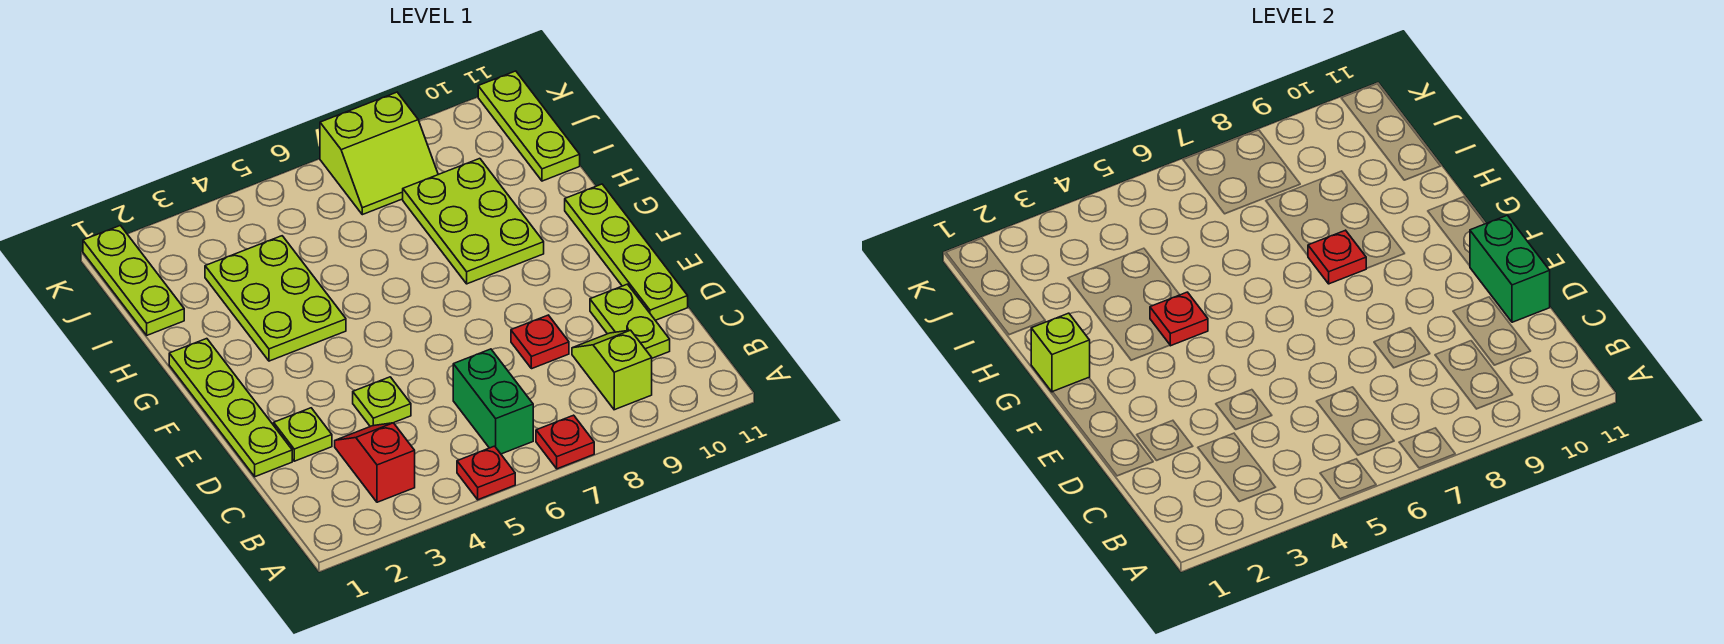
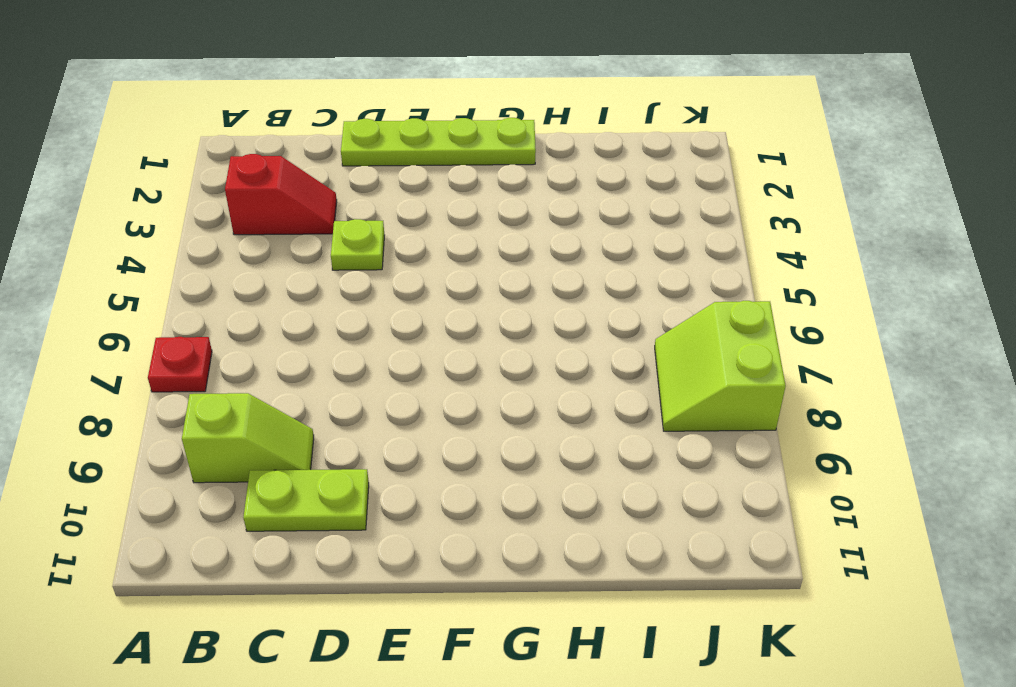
none -> red plate A5 level 1
none -> green brick B6:C6 level 1
none -> lime plate D2 level 1

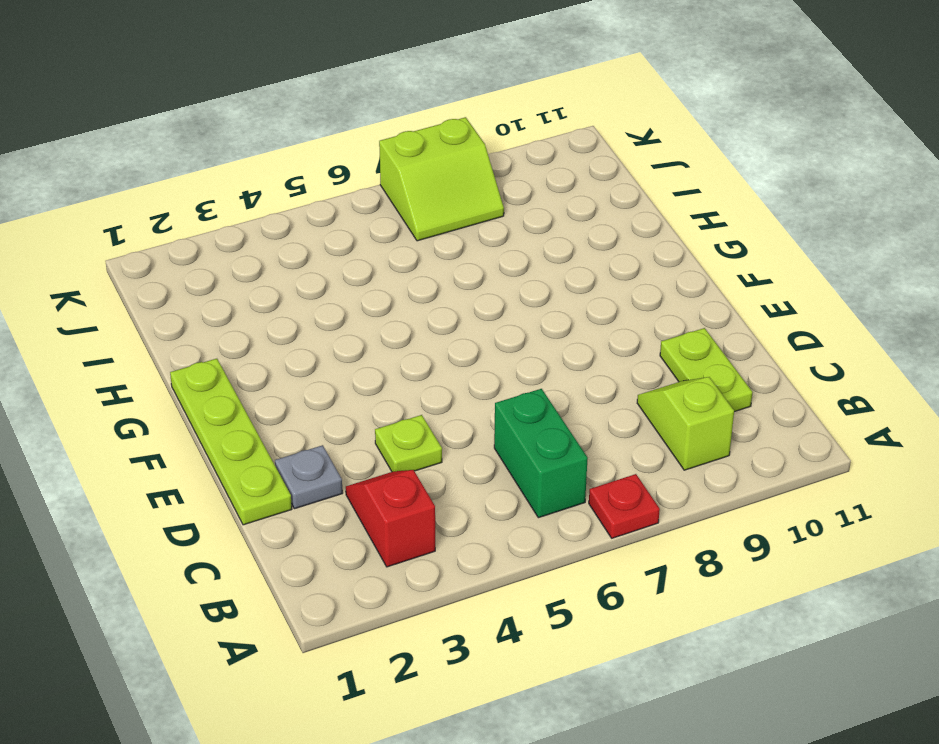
grey plate D2 level 1 -> lime plate D2 level 1
none -> red plate A5 level 1
none -> red plate D8 level 1
none -> lime plate D11:G11 level 1

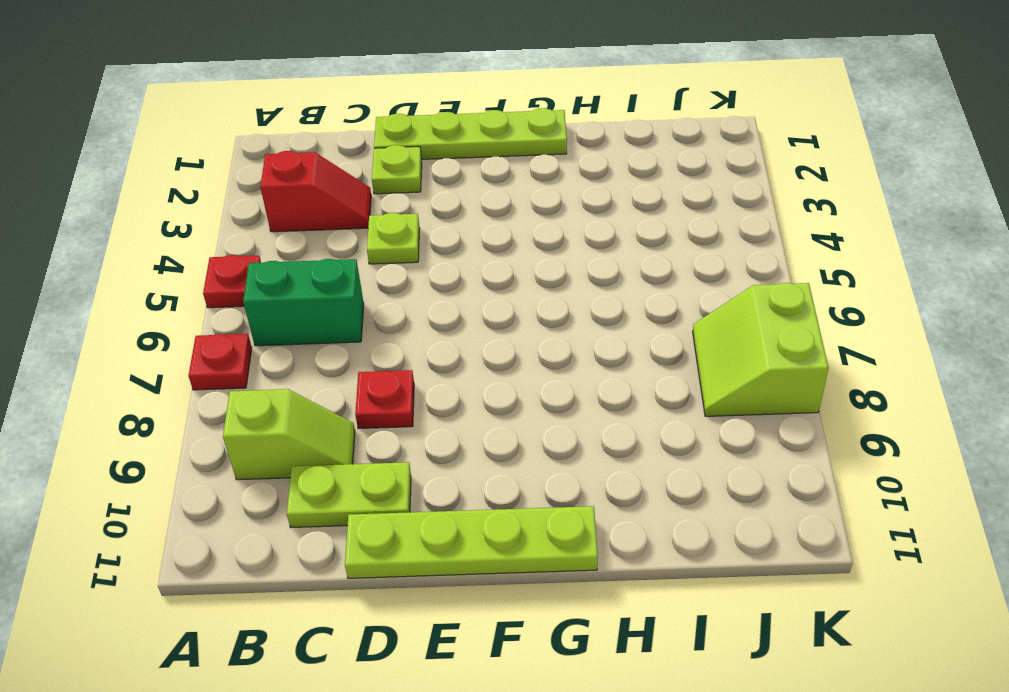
none -> lime plate G3:I4 level 1
none -> lime plate G8:I9 level 1
none -> lime plate I1:K1 level 1

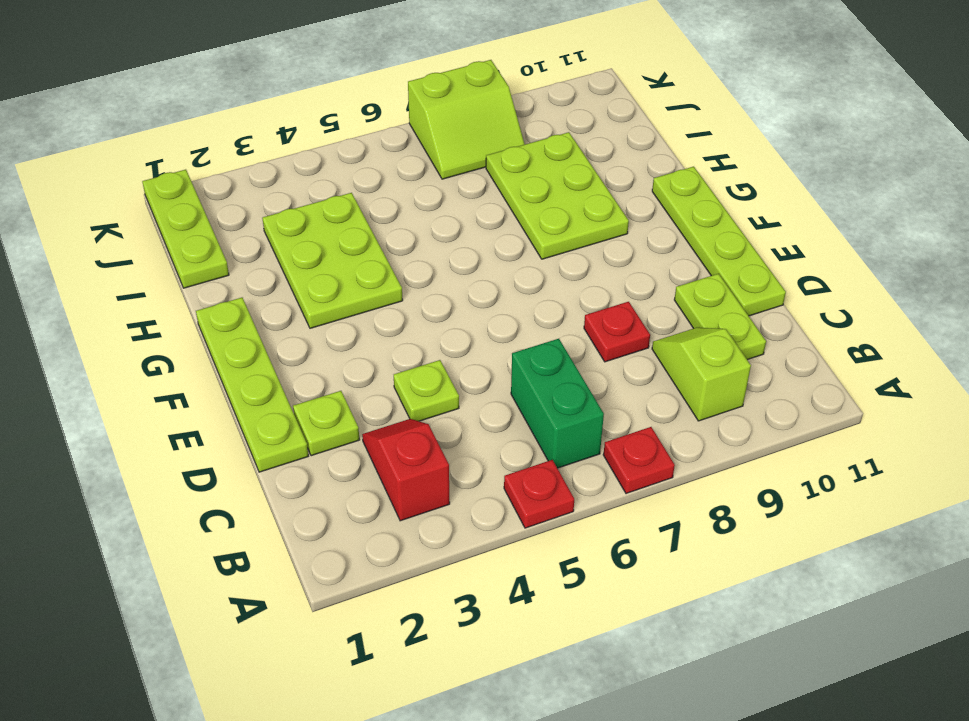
none -> lime plate I11:K11 level 1
none -> green brick D11:E11 level 2
none -> lime brick G1 level 2

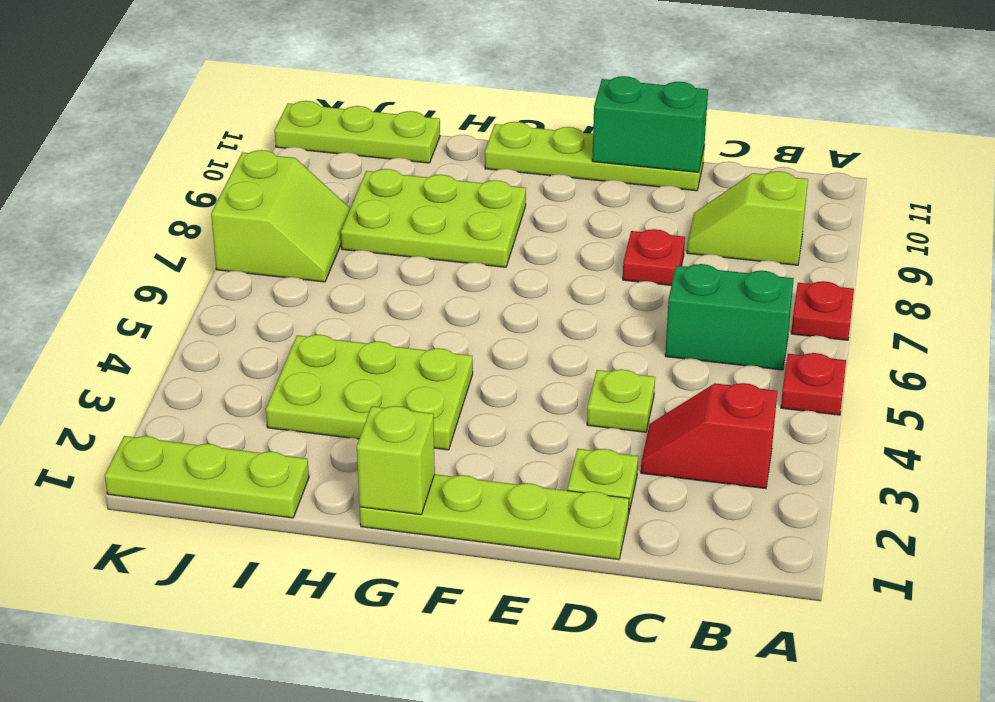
none -> lime plate C10:D10 level 1
none -> red plate G4 level 2
none -> red plate G8 level 2

